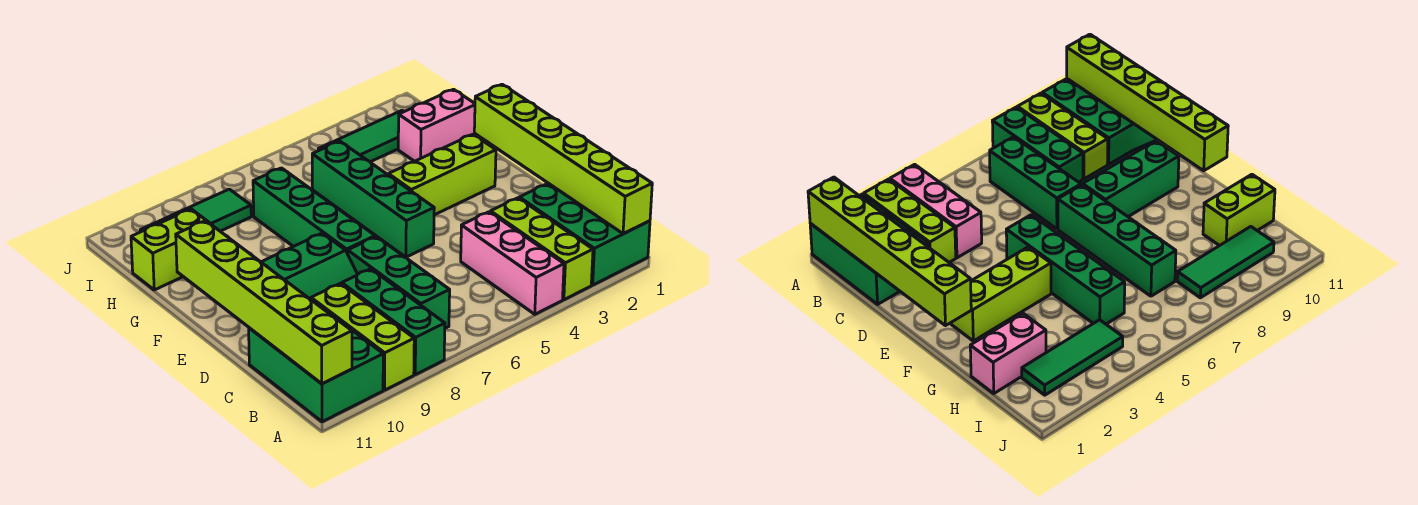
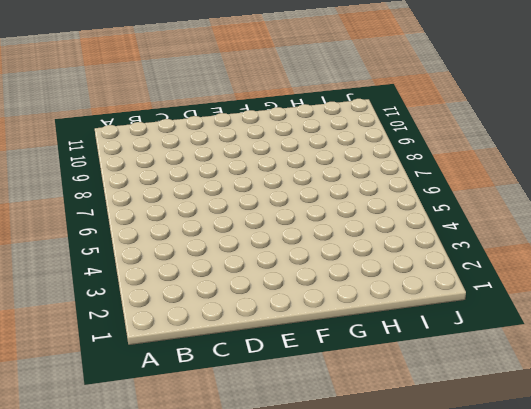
none -> green brick A1:C2 level 1
none -> lime brick A3:C3 level 1
none -> pink brick A4:C4 level 1

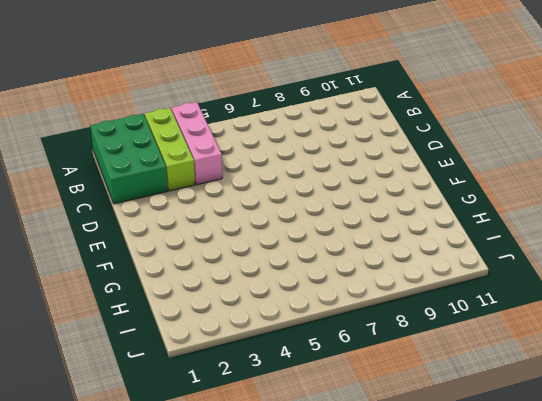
none -> green brick A8:C8 level 1
none -> lime brick A9:C9 level 1
none -> green brick A10:C11 level 1

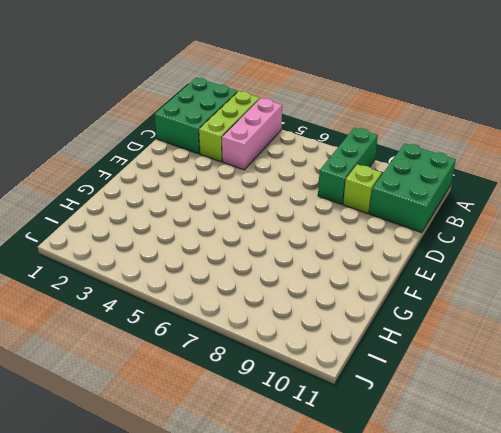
lime brick C9 level 1 -> lime brick A9:C9 level 1
none -> green brick B7:D7 level 1
none -> green slope D8:E10 level 1 top E
none -> green brick E5:H5 level 1

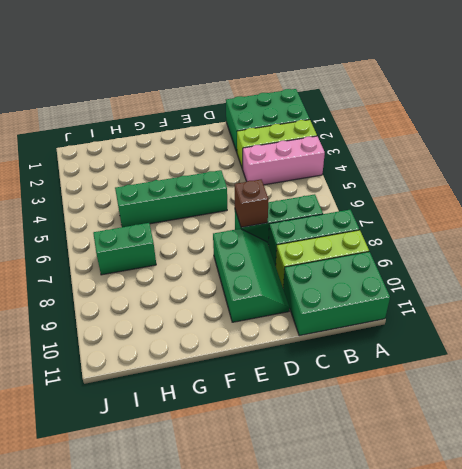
brown brick D7 level 2 -> none
green brick H7:I7 level 1 -> green brick E7:H7 level 1
none -> lime brick F2:F4 level 1
none -> pink brick H1:H2 level 1
none -> lime brick H10:H11 level 1

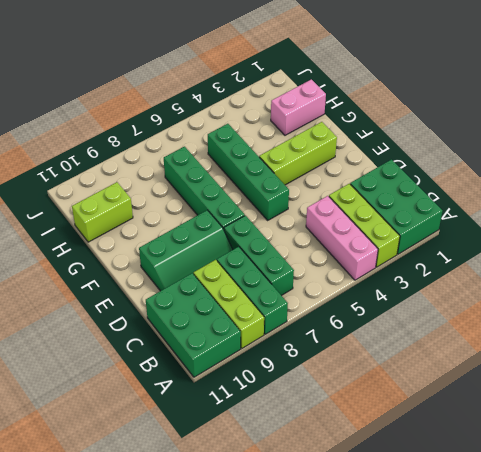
none -> green tile I2:I4 level 1
none -> green tile I8:I10 level 1
none -> lime brick A1:F1 level 2

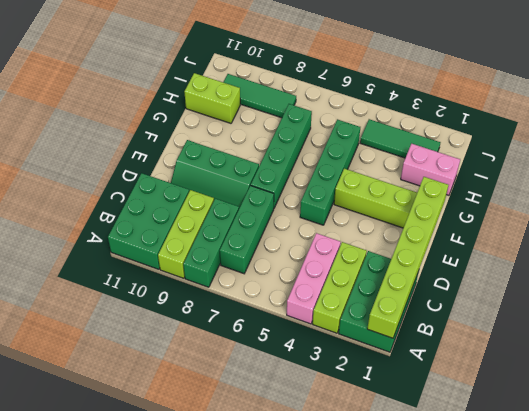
none -> lime brick A11:F11 level 2

